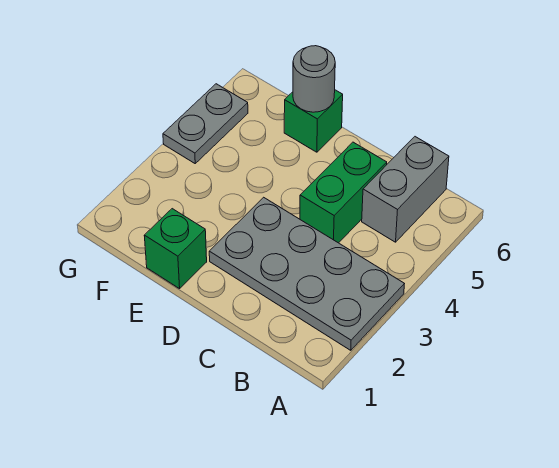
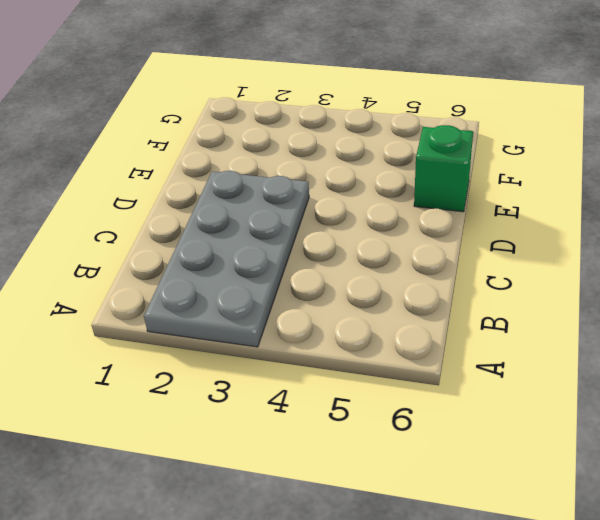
none -> grey brick B5:B6 level 1
none -> green brick C4:C5 level 1

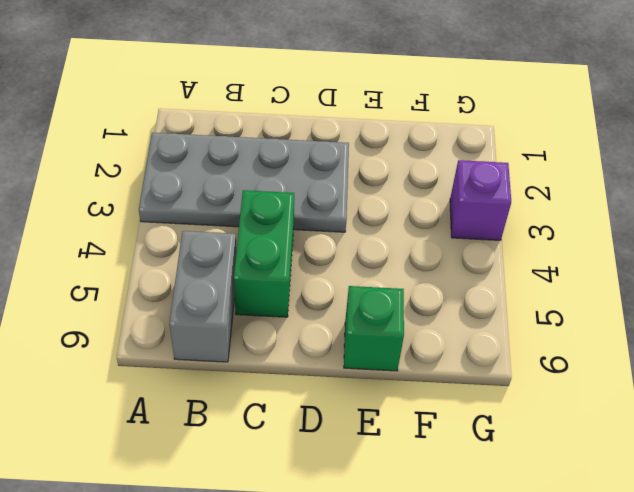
purple brick G3 level 1 -> none
none -> green brick E1 level 1
none -> grey plate G4:G5 level 1

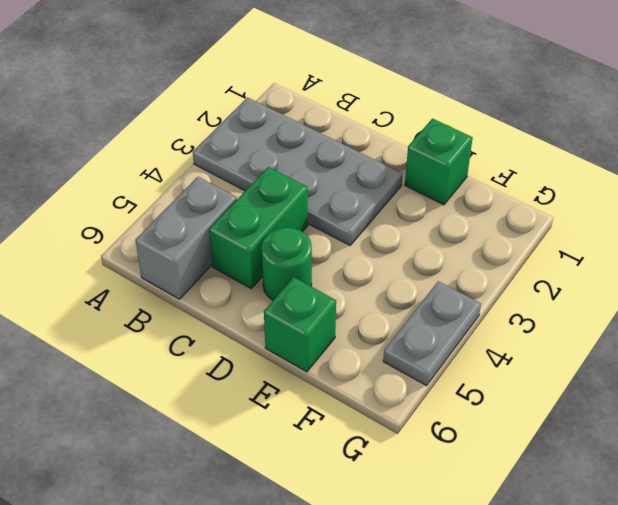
green round brick D5 level 1 -> none
none -> grey round brick E6 level 2

